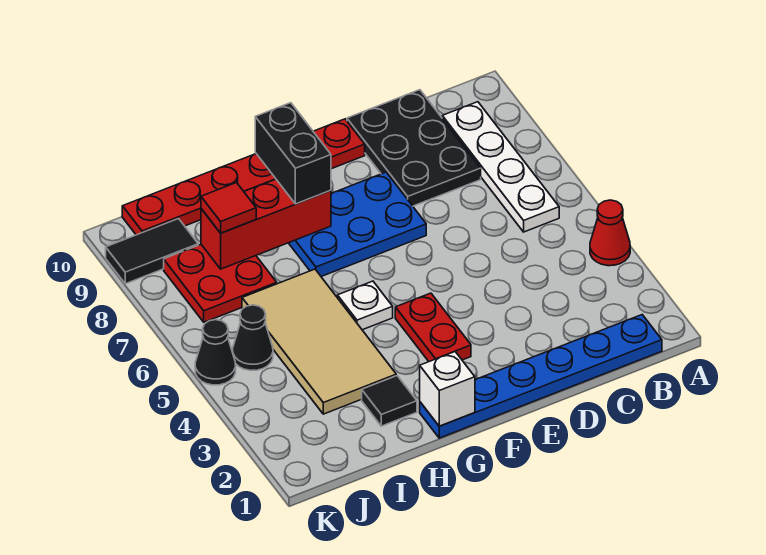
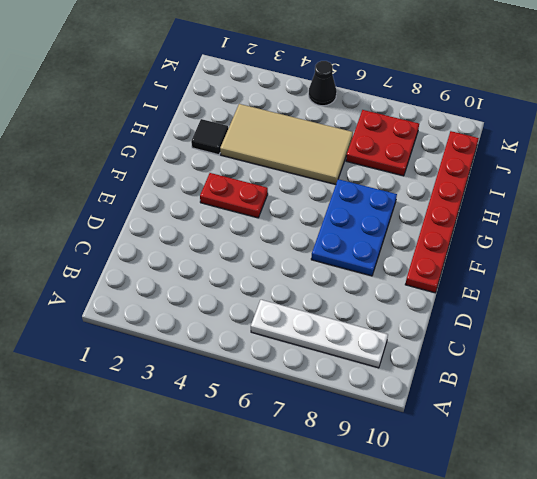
none -> red cone A4 level 1
none -> blue plate B1:G1 level 1
none -> black plate C8:D10 level 1

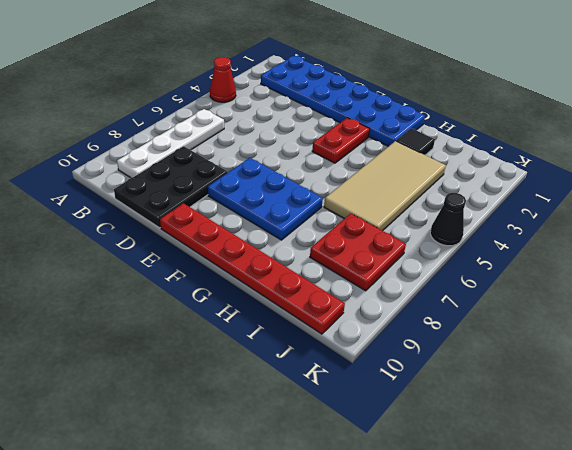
blue plate B1:G2 level 1 -> blue plate B1:G1 level 1
none -> white plate G5 level 1
none -> black cone J5 level 1
none -> black tile J9:K9 level 1

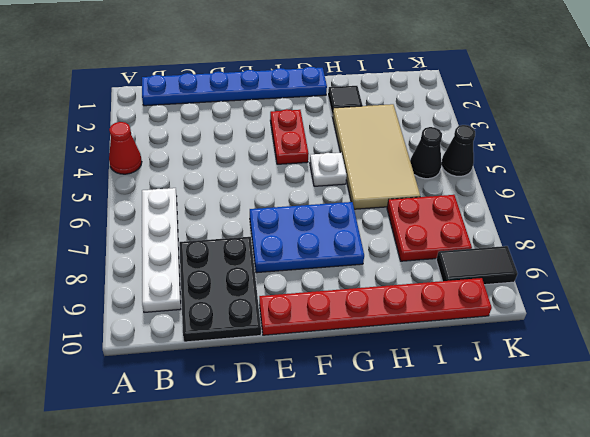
none -> white brick G1 level 2
none -> red brick G8:I8 level 2
none -> black brick G8:G9 level 3

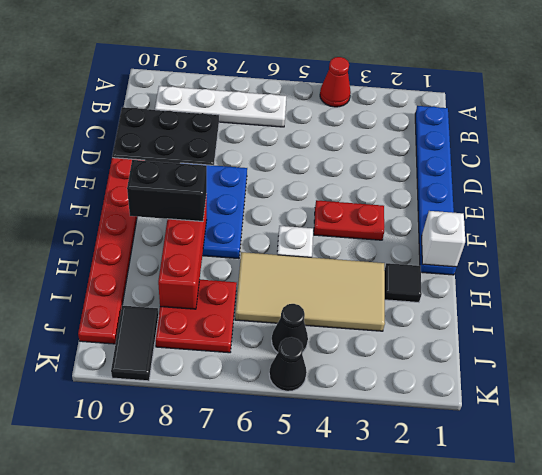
none -> red tile I8 level 3

